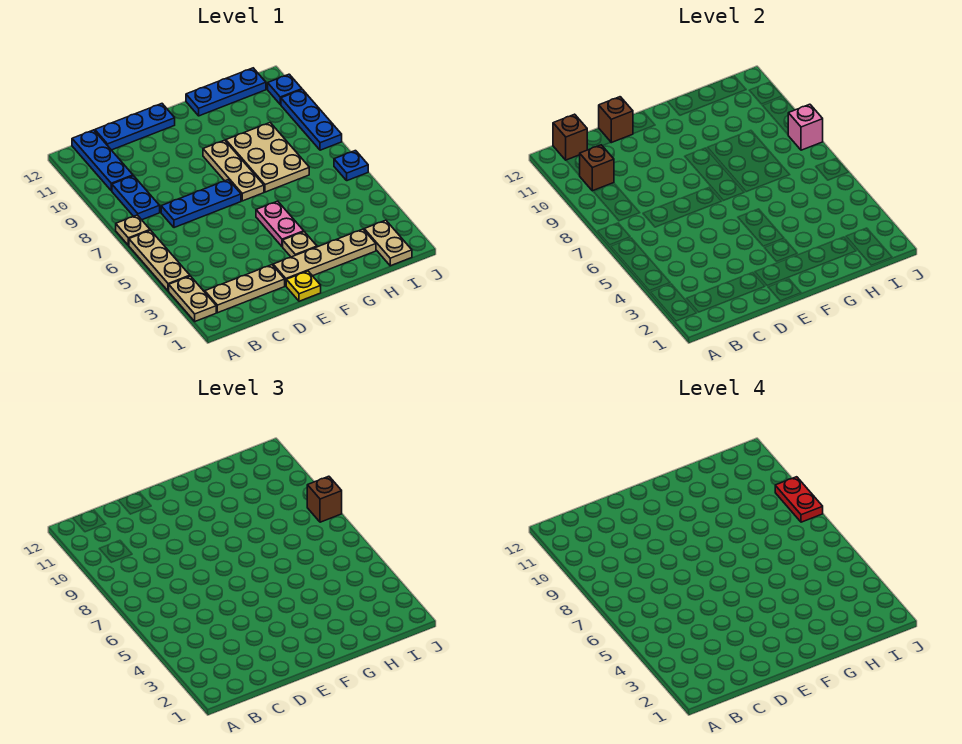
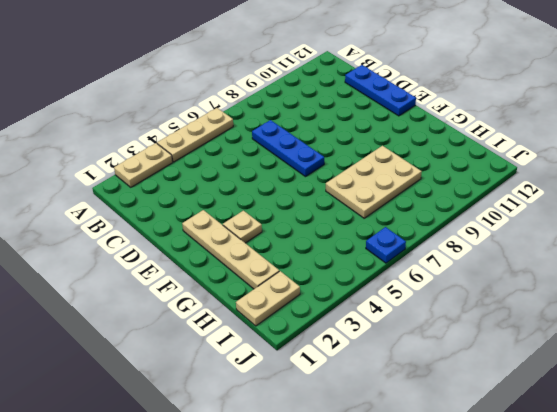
none -> tan plate A7 level 1
none -> tan plate B2:D2 level 1
none -> blue plate B8:B9 level 1

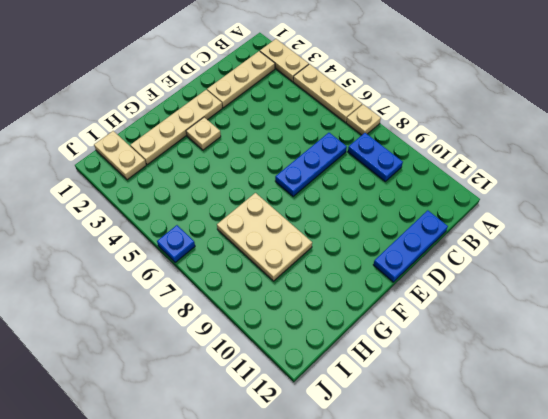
none -> blue plate B10:B12 level 1
none -> yellow plate E1 level 1
none -> pink plate F4:F5 level 1

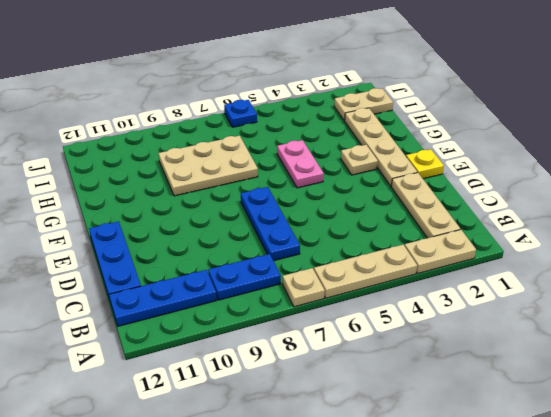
pink plate F5:G5 level 1 -> pink plate F4:F5 level 1
none -> tan plate F7:F9 level 1
none -> blue plate G12:I12 level 1
none -> blue plate J8:J10 level 1

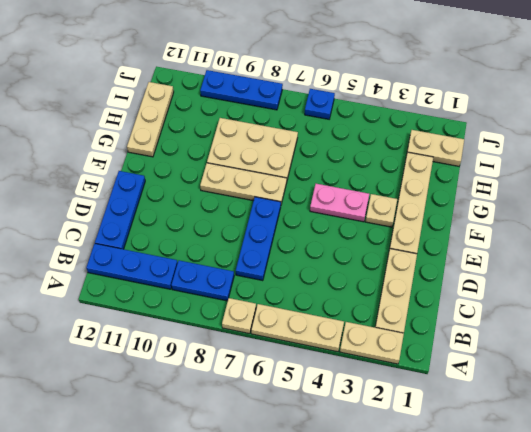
tan plate G12:I12 level 1 -> blue plate G12:I12 level 1
none -> yellow plate E1 level 1
none -> blue plate J11 level 1
none -> brown brick B10 level 2

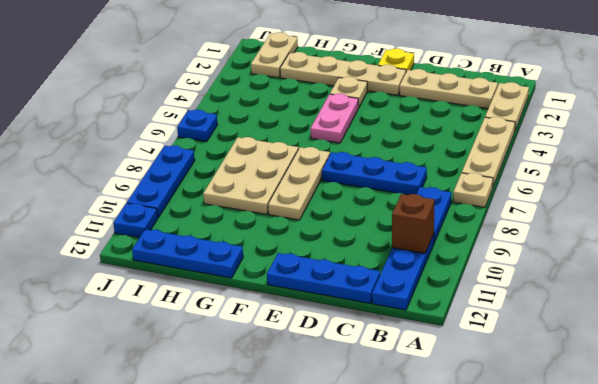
none -> brown brick B12 level 2
none -> brown brick D12 level 2
none -> pink brick J8 level 2

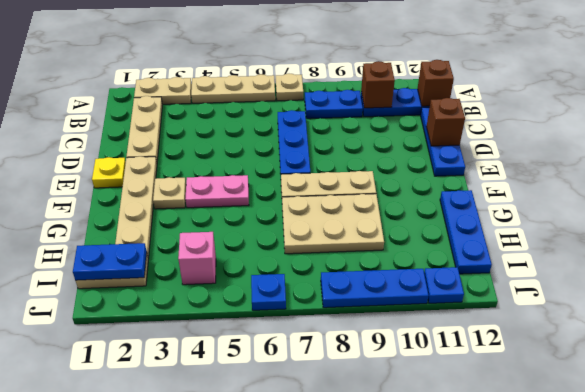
blue plate I1:I2 level 2 -> none
pink brick I4 level 1 -> pink brick J8 level 2
none -> brown brick J8 level 3
none -> red plate J8:J9 level 4

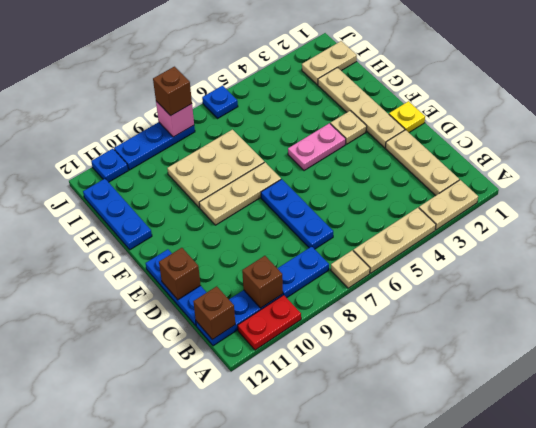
red plate A10:A11 level 1 -> red plate J8:J9 level 4

